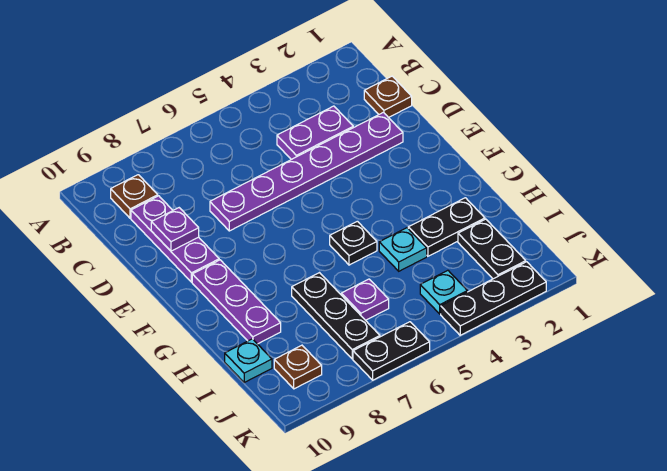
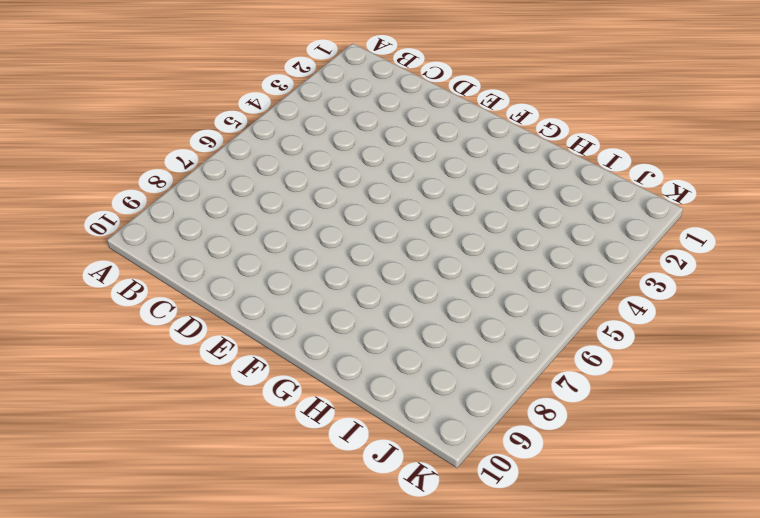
none -> brown plate B9 level 1
none -> brown plate C1 level 1
none -> purple plate C3:C4 level 1

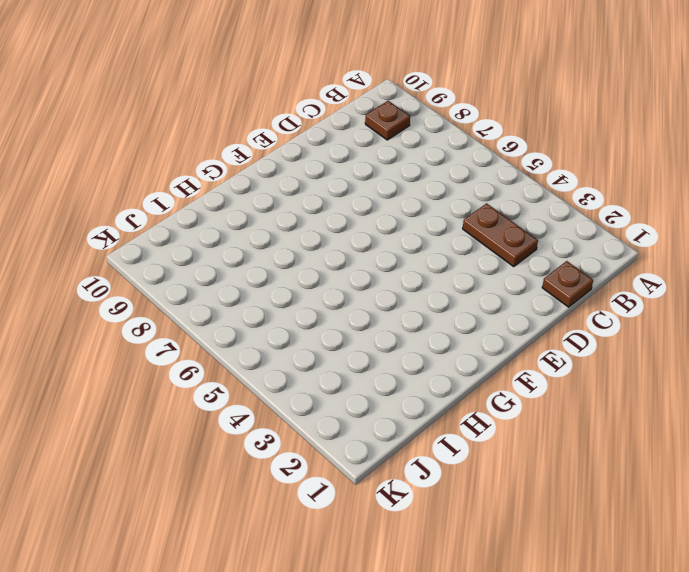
brown plate C3:C4 level 1 -> purple plate C3:C4 level 1
none -> purple plate C9:E9 level 1
none -> purple plate D2:D7 level 1
none -> purple plate F9:H9 level 1

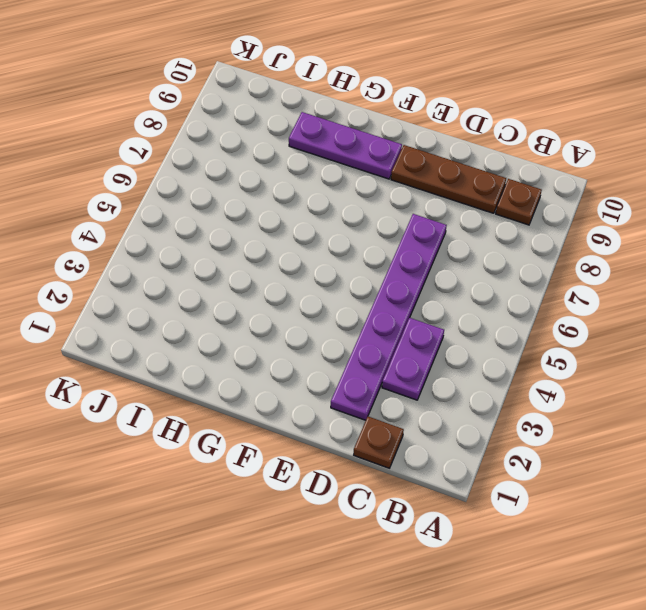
brown plate C9:E9 level 1 -> purple plate C9:E9 level 1
none -> black plate G5 level 1
none -> black plate H2:H3 level 1
none -> cyan plate H4 level 1

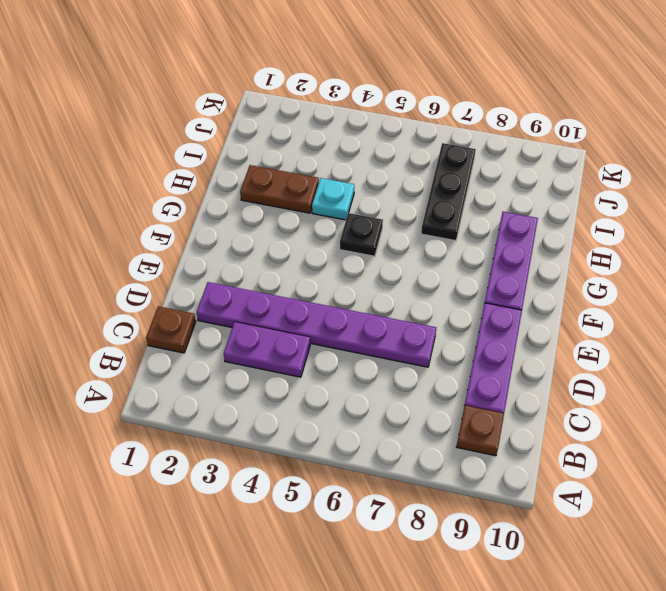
brown plate H2:H3 level 1 -> black plate H2:H3 level 1
none -> black plate I2:J2 level 1
none -> purple plate I6 level 1
none -> cyan plate I10 level 1

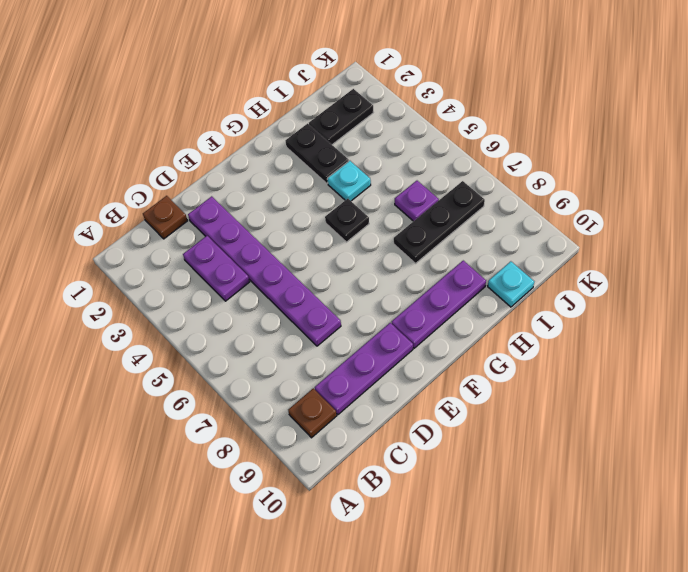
none -> cyan plate J4 level 1
none -> brown plate J9 level 1
none -> black plate K2:K4 level 1

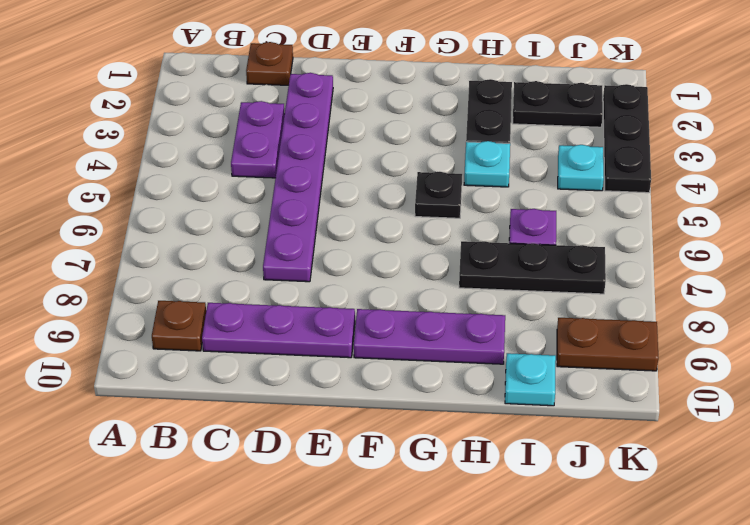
brown plate J9:K9 level 1 -> brown plate J9 level 1
none -> black plate K6:K7 level 1
none -> purple plate D9 level 2

